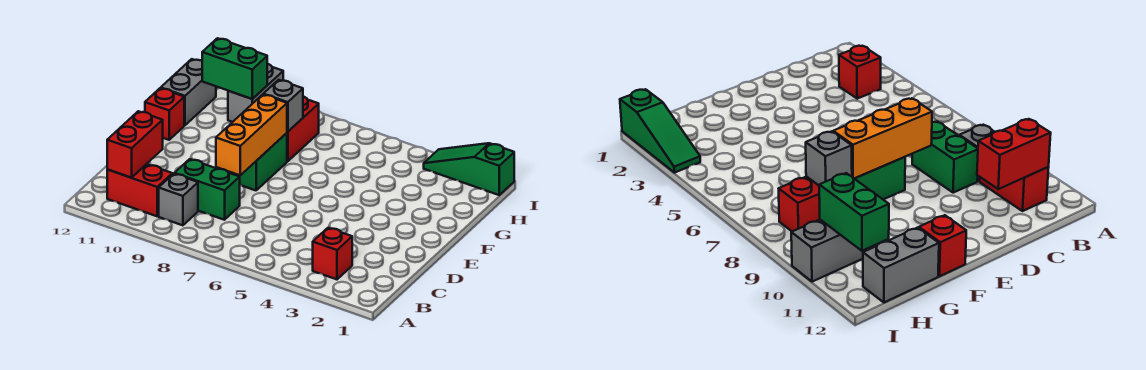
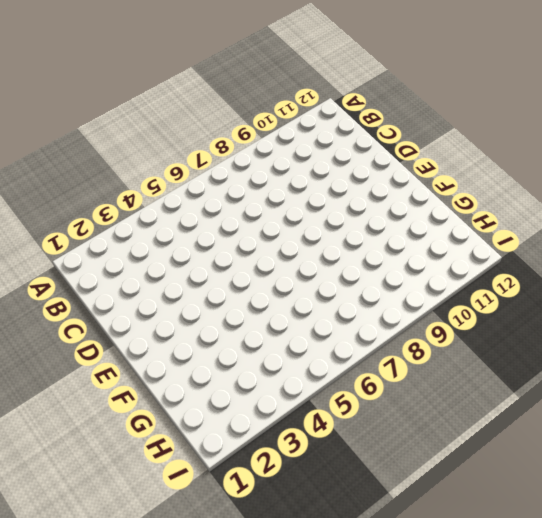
none -> red brick B3 level 1
none -> grey brick B9 level 1
none -> red brick B10:B11 level 1

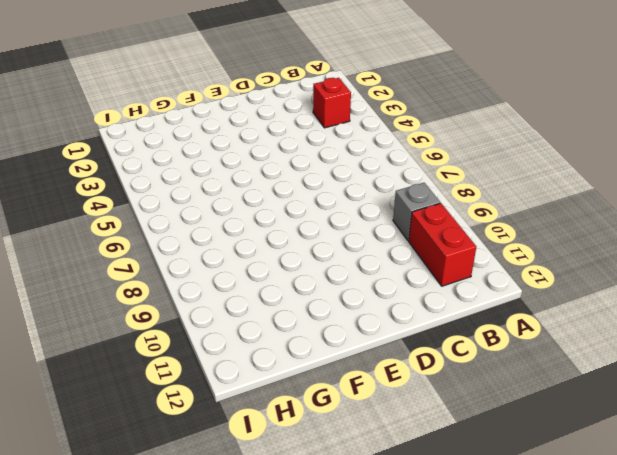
none -> green brick C8:C9 level 1
none -> green brick E8:F8 level 1
none -> red brick F12 level 1

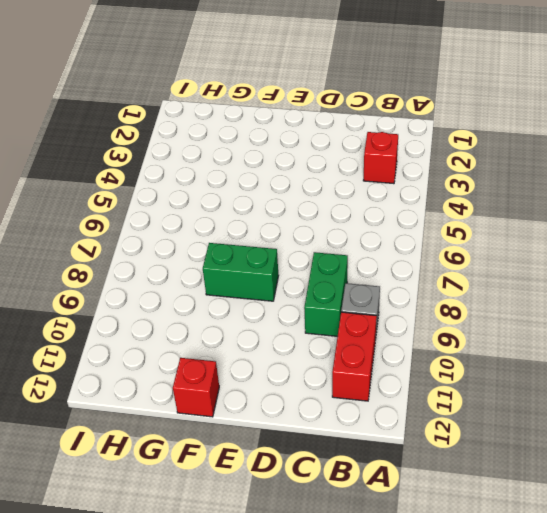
none -> red brick G8:H8 level 1
none -> grey brick G12:H12 level 1
none -> grey brick H10:I10 level 1

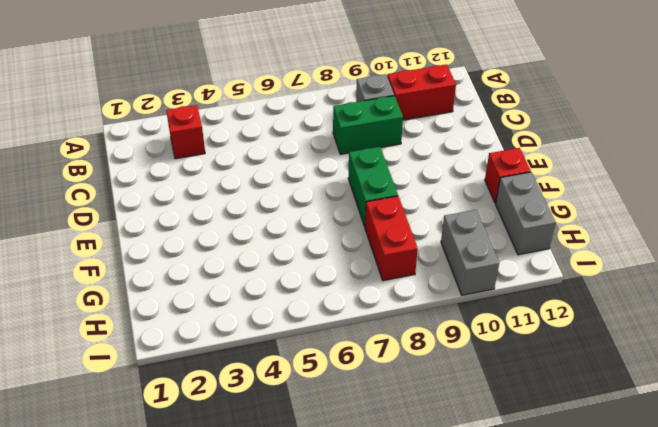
none -> green slope I1:I3 level 1 top 1
none -> red brick B11:C11 level 2
none -> orange brick D8:F8 level 2

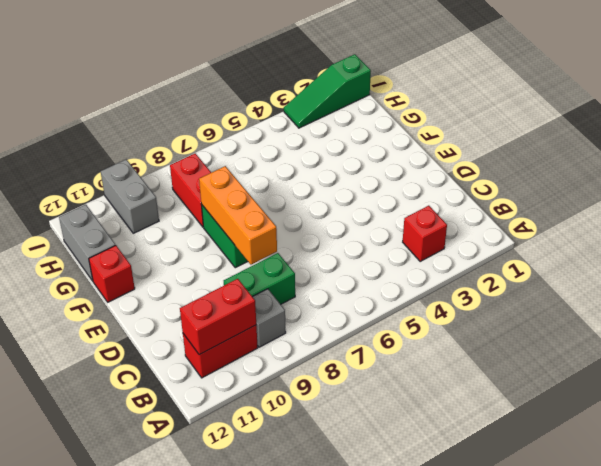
red brick B10:B11 level 2 -> red brick B11:C11 level 2
none -> grey brick G8 level 2
none -> green brick H10:H11 level 2

